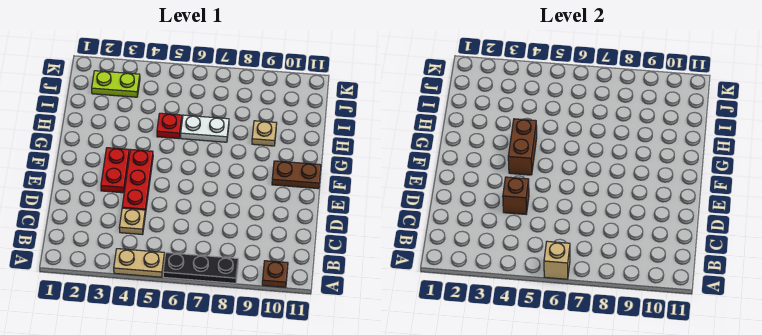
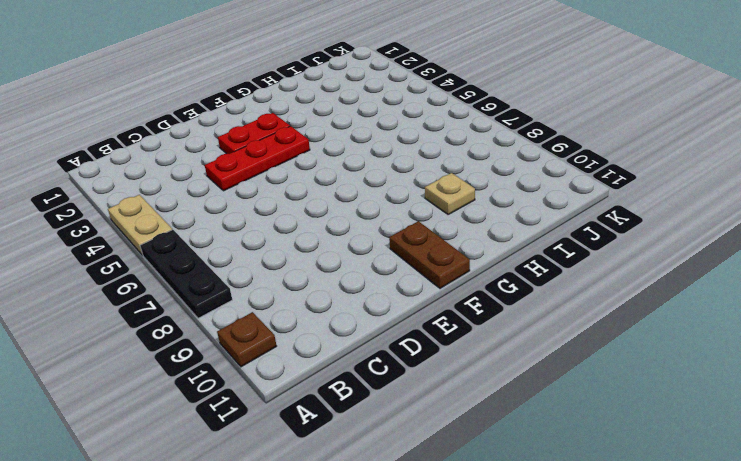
none -> tan plate C4 level 1
none -> red plate H5 level 1
none -> white plate H6:H7 level 1

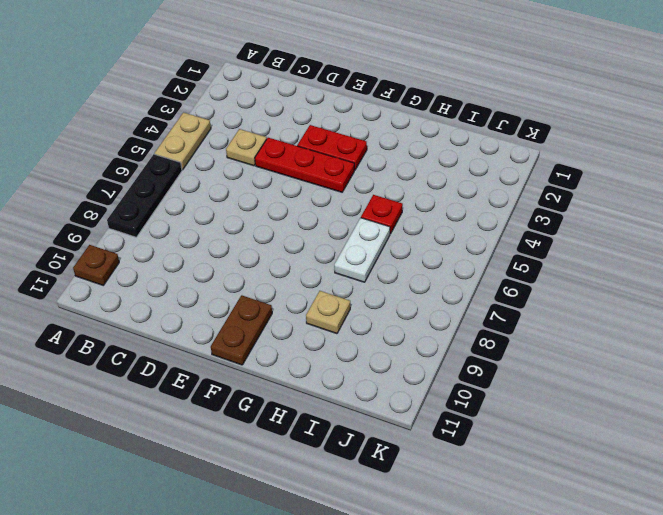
none -> lime plate J2:J3 level 1
none -> tan brick A6 level 2
none -> brown brick D4 level 2

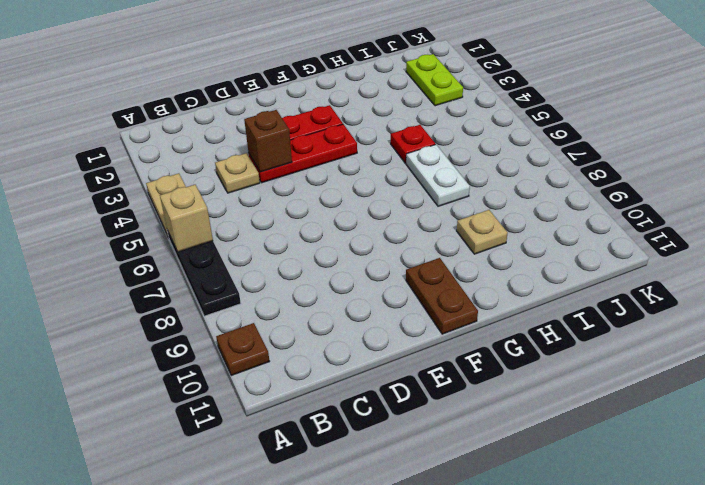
none -> brown brick F4:G4 level 2

